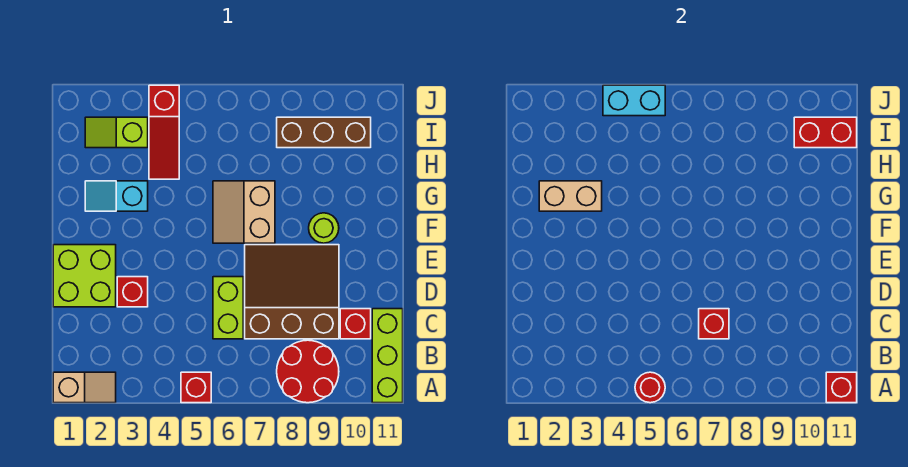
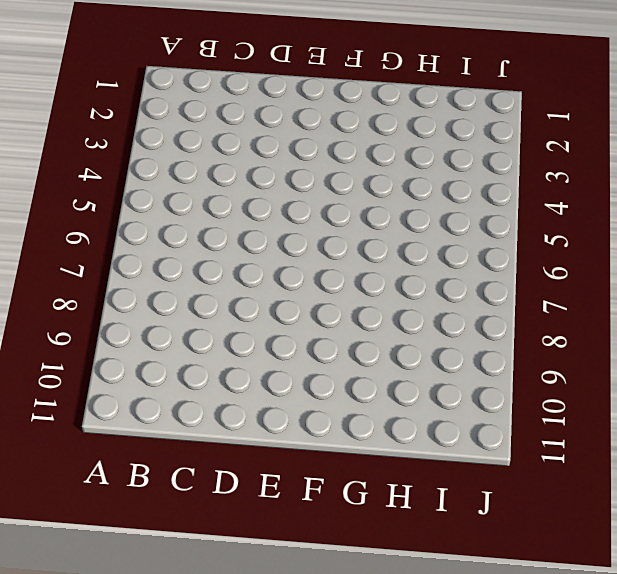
none -> tan slope A1:A2 level 1 top 1
none -> red brick A5 level 1
none -> red round brick A8:B9 level 1

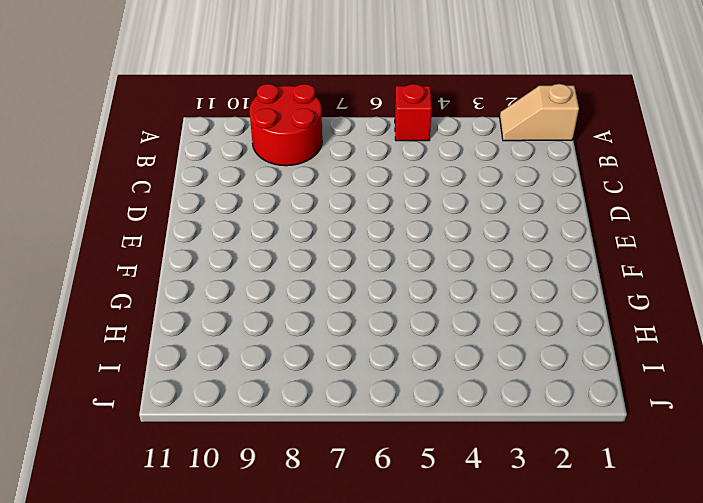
none -> lime brick A11:C11 level 1
none -> lime brick C6:D6 level 1
none -> brown slope C7:E9 level 1 top C

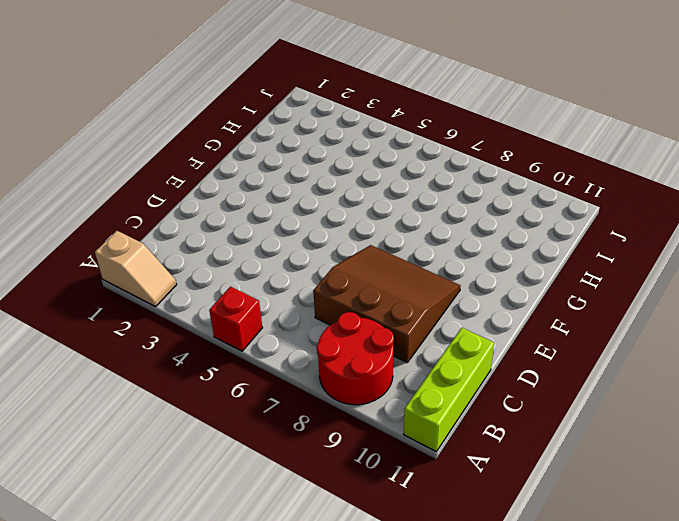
none -> lime brick C6:D6 level 1
none -> red brick C10 level 1
none -> lime brick D1:E2 level 1

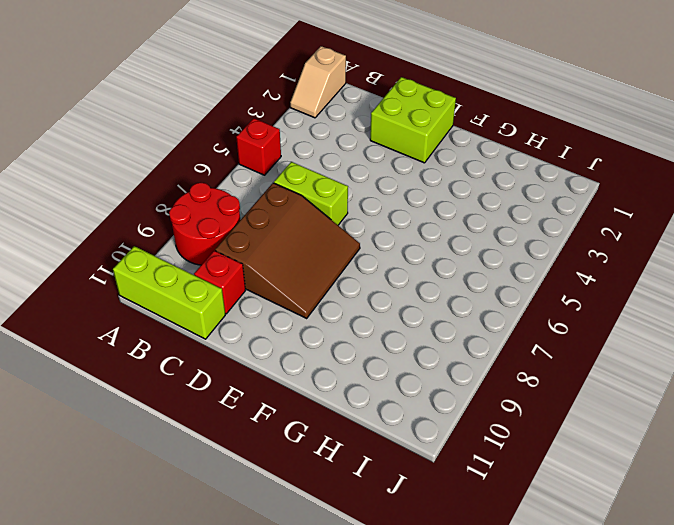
none -> red brick D3 level 1
none -> tan slope F6:G7 level 1 top 7
none -> lime round brick F9 level 1

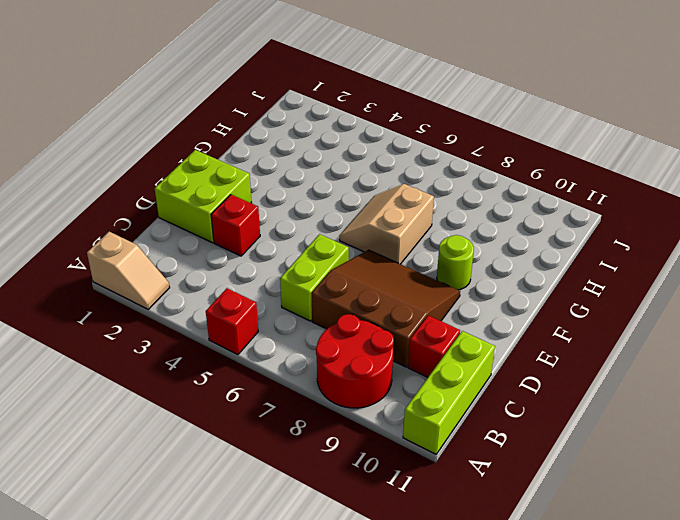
none -> cyan slope G2:G3 level 1 top 3
none -> red slope H4:J4 level 1 top J
none -> lime slope I2:I3 level 1 top 3

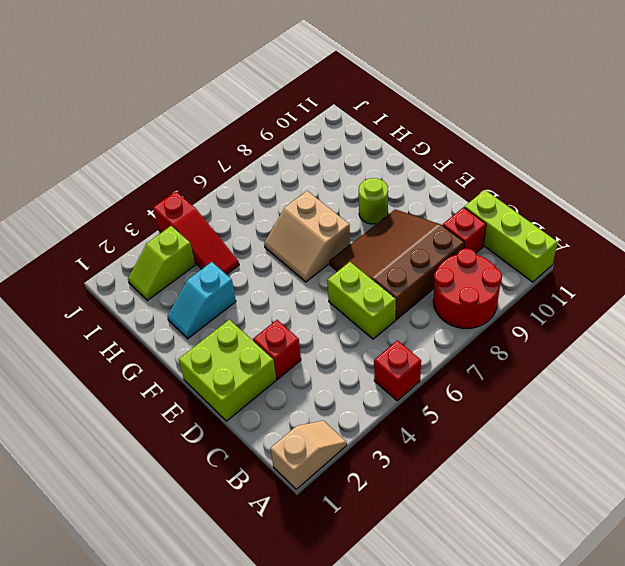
none -> brown brick I8:I10 level 1
none -> red round brick A5 level 2
none -> red brick A11 level 2

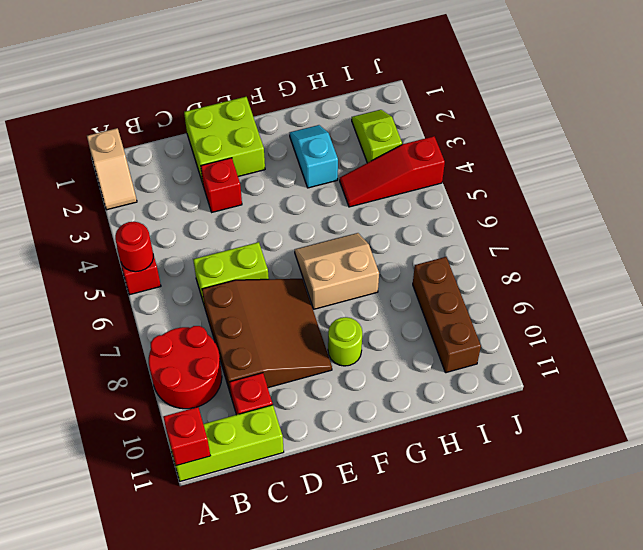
none -> red brick C7 level 2
none -> tan brick G2:G3 level 2
none -> red brick I10:I11 level 2

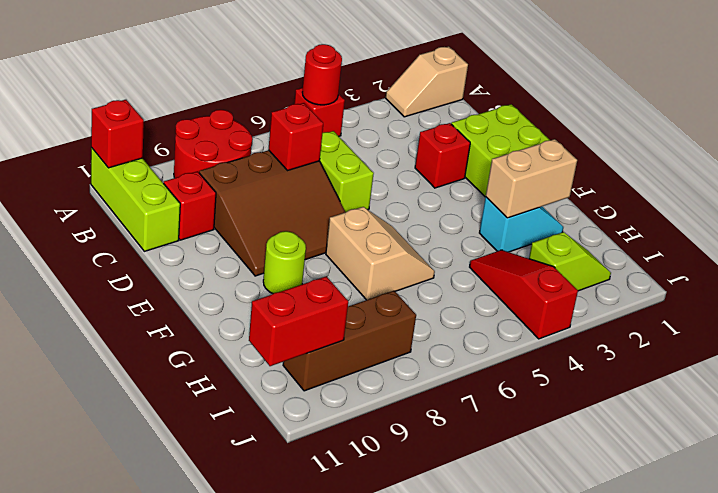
none -> cyan brick J4:J5 level 2

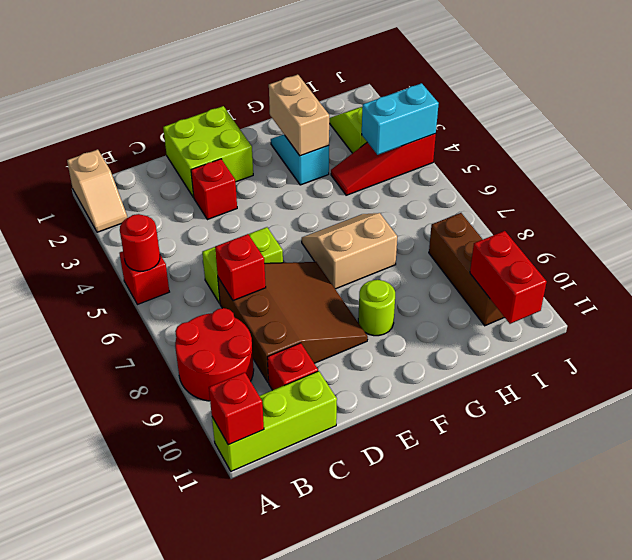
cyan brick I4:J4 level 2 -> cyan brick J4:J5 level 2

